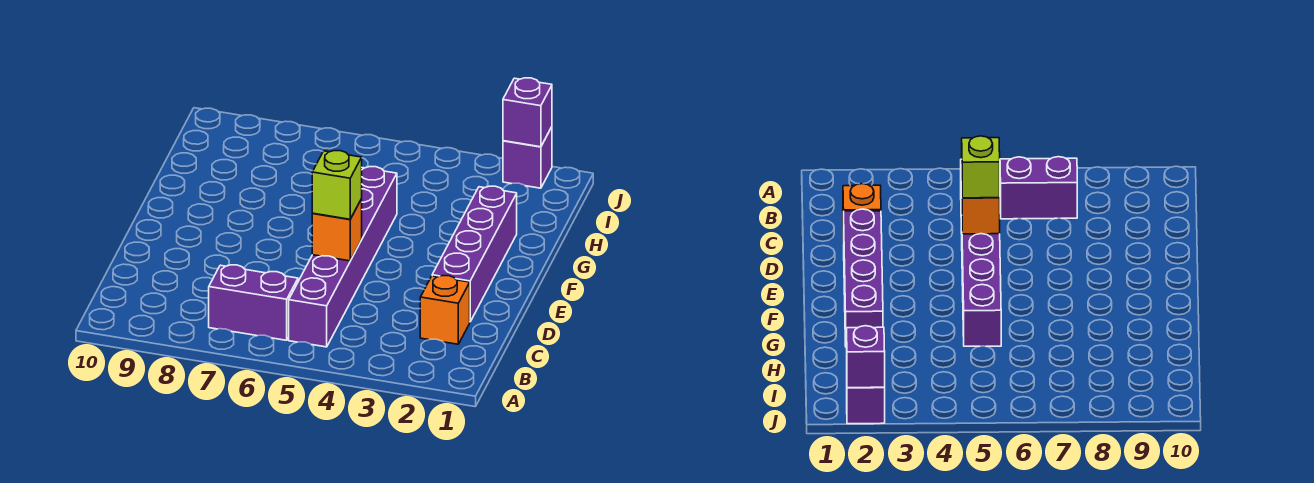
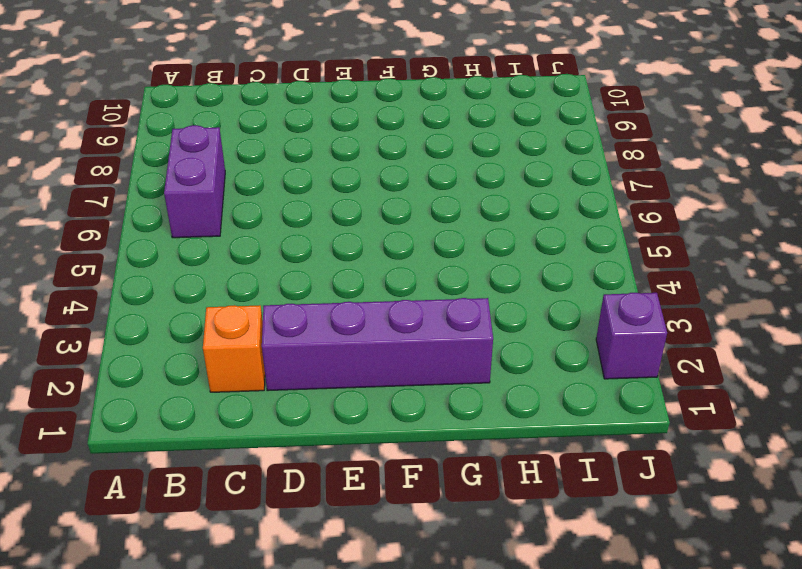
none -> purple brick B5:G5 level 1
none -> orange brick D5 level 2

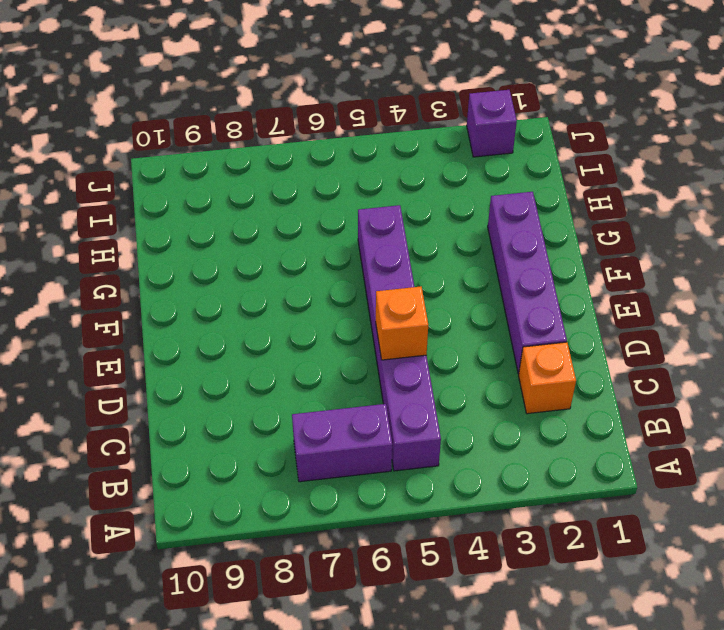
none -> purple brick J2 level 2
none -> lime brick D5 level 3

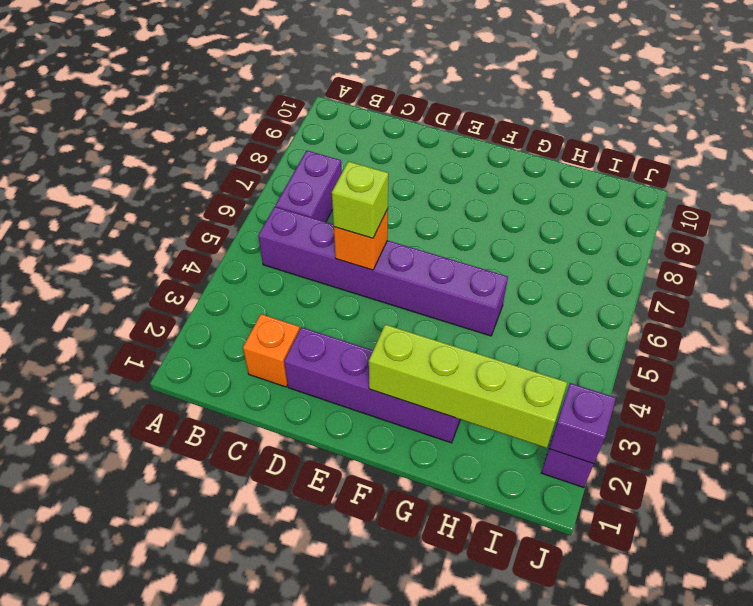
lime brick F2:I2 level 2 -> none

